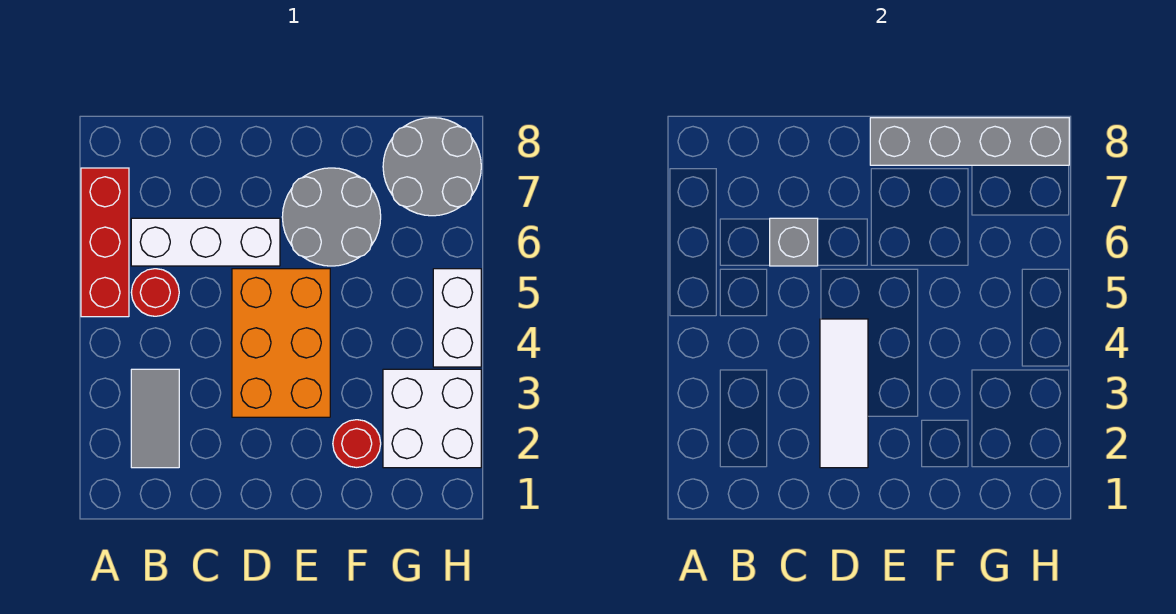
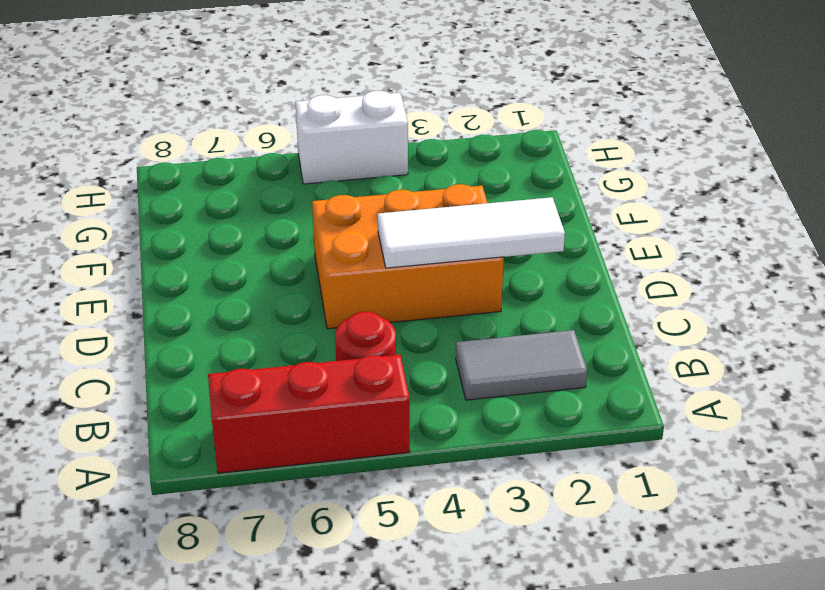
none -> white brick B6:D6 level 1
none -> grey round brick E6:F7 level 1
none -> red round brick F2 level 1

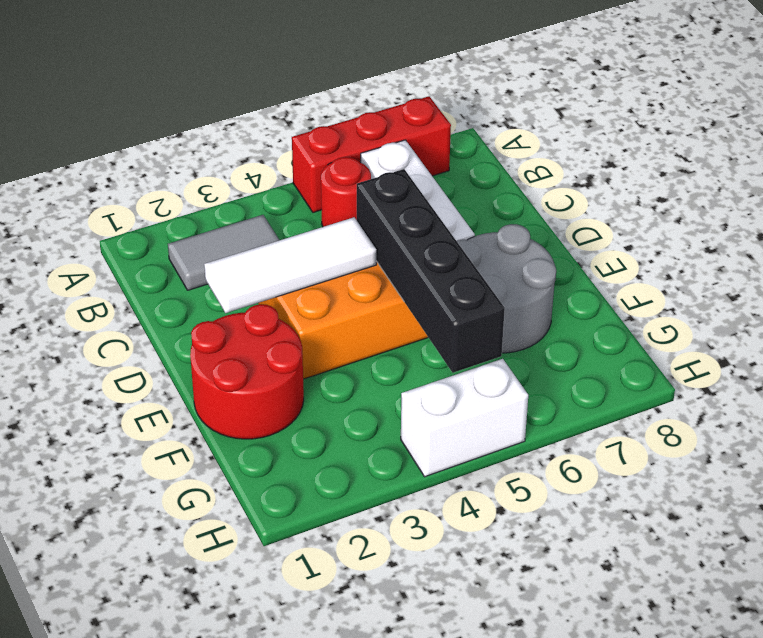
black brick D5:G5 level 2 -> none
red round brick E1:F2 level 1 -> red round brick F2 level 1
none -> white brick G2:H3 level 1
none -> grey round brick G7:H8 level 1
none -> grey brick C6 level 2

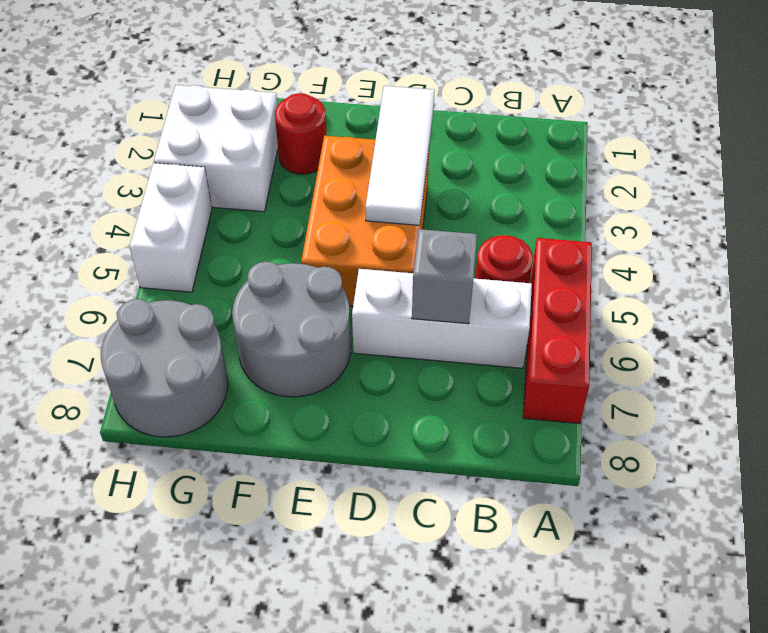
none -> grey tile B2:B3 level 1
none -> grey brick E8:H8 level 2

